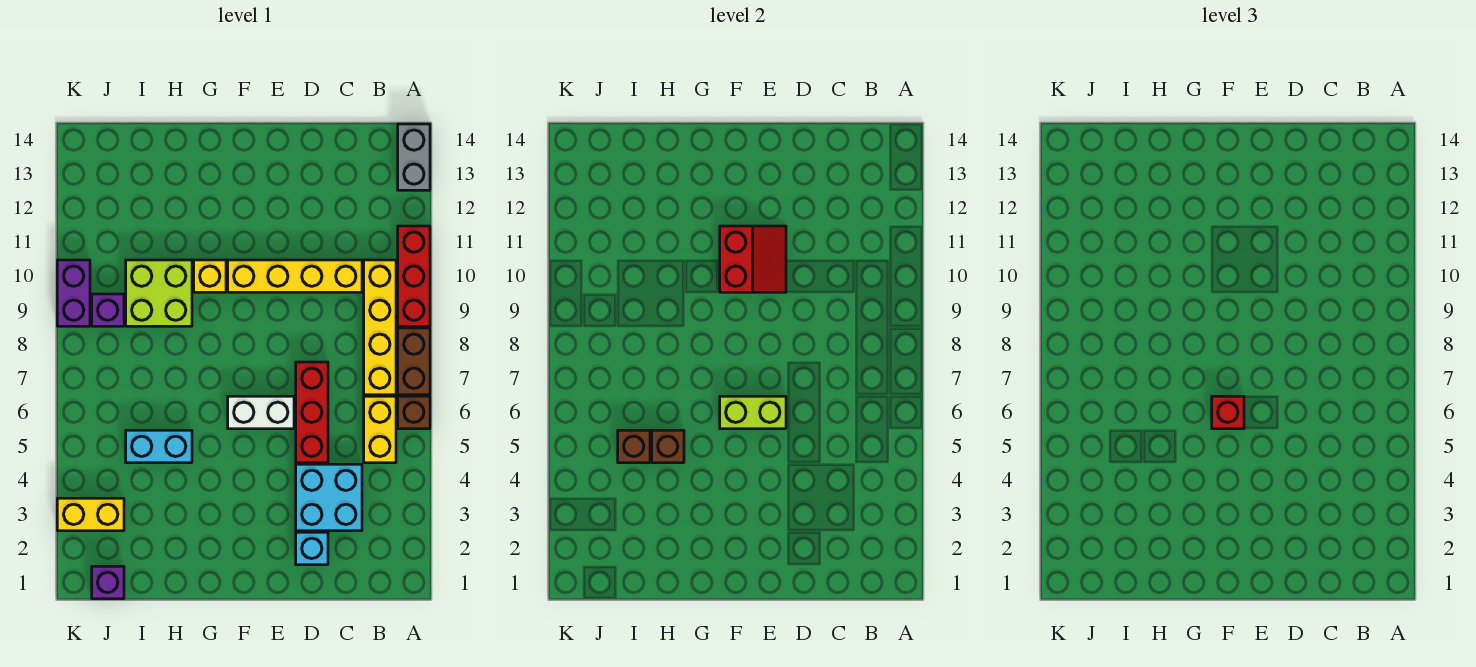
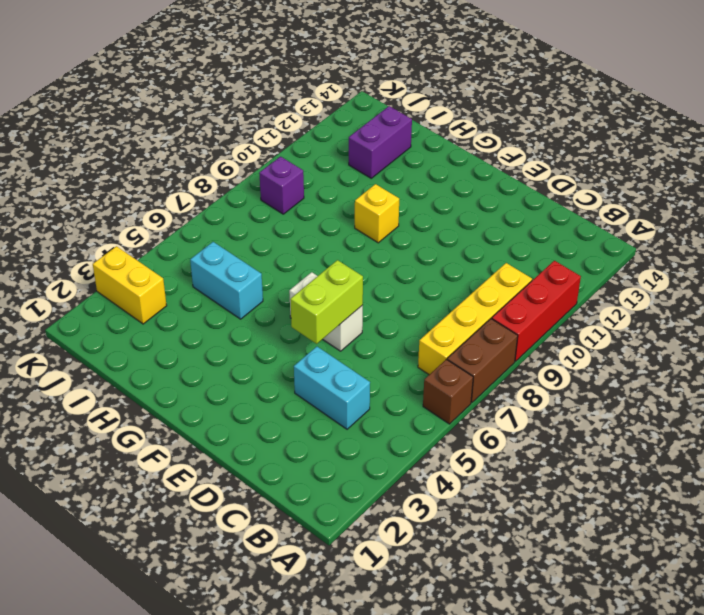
cyan brick C4:D4 level 1 -> cyan brick C3:D4 level 1
lime brick E5:E6 level 2 -> lime brick E6:F6 level 2
purple brick I12:I13 level 1 -> purple brick K9:K10 level 1
none -> grey brick A13:A14 level 1
none -> yellow brick B5:B6 level 1
none -> yellow brick C10:F10 level 1

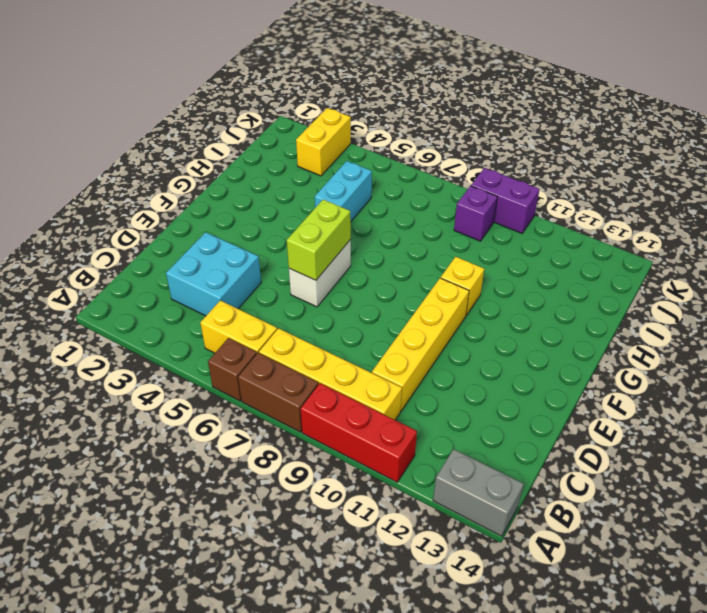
none -> cyan brick D2 level 1
none -> red brick D5:D7 level 1
none -> lime brick H9:I10 level 1

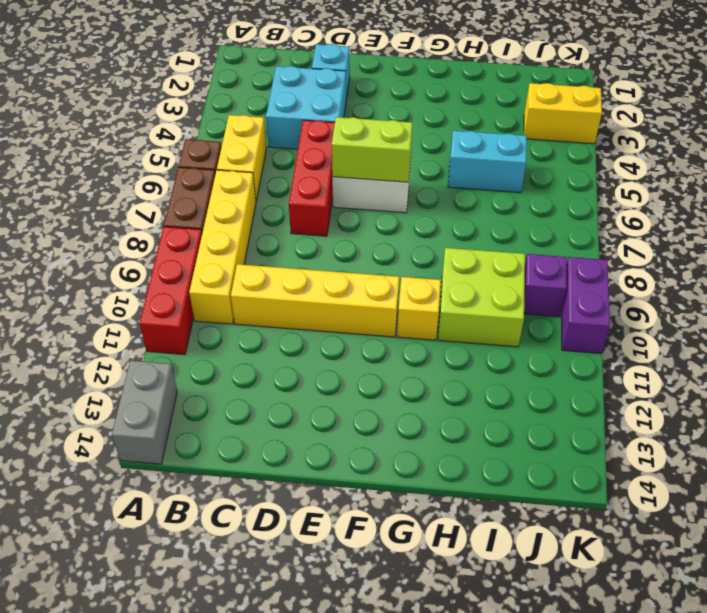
none -> purple brick J1 level 1
none -> red slope E10:F11 level 2 top F
none -> brown brick H5 level 2

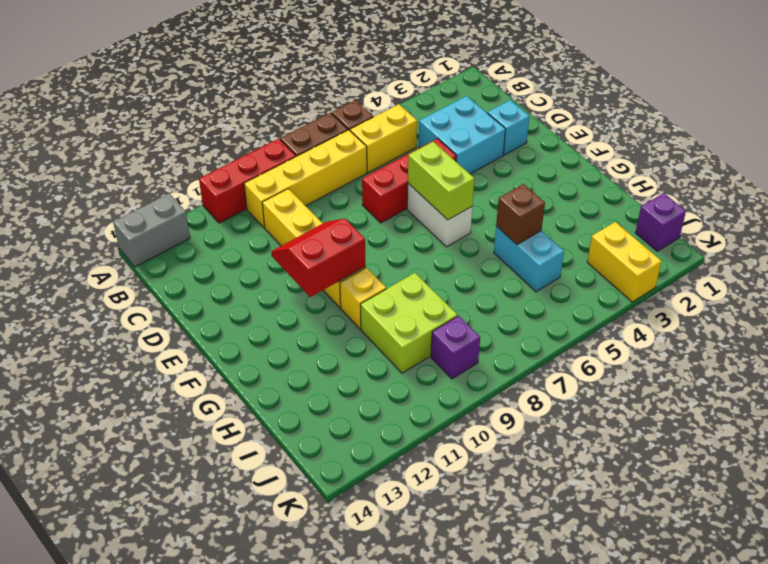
none -> purple brick K9:K10 level 1
none -> brown brick I5 level 2
none -> red brick F6 level 3

